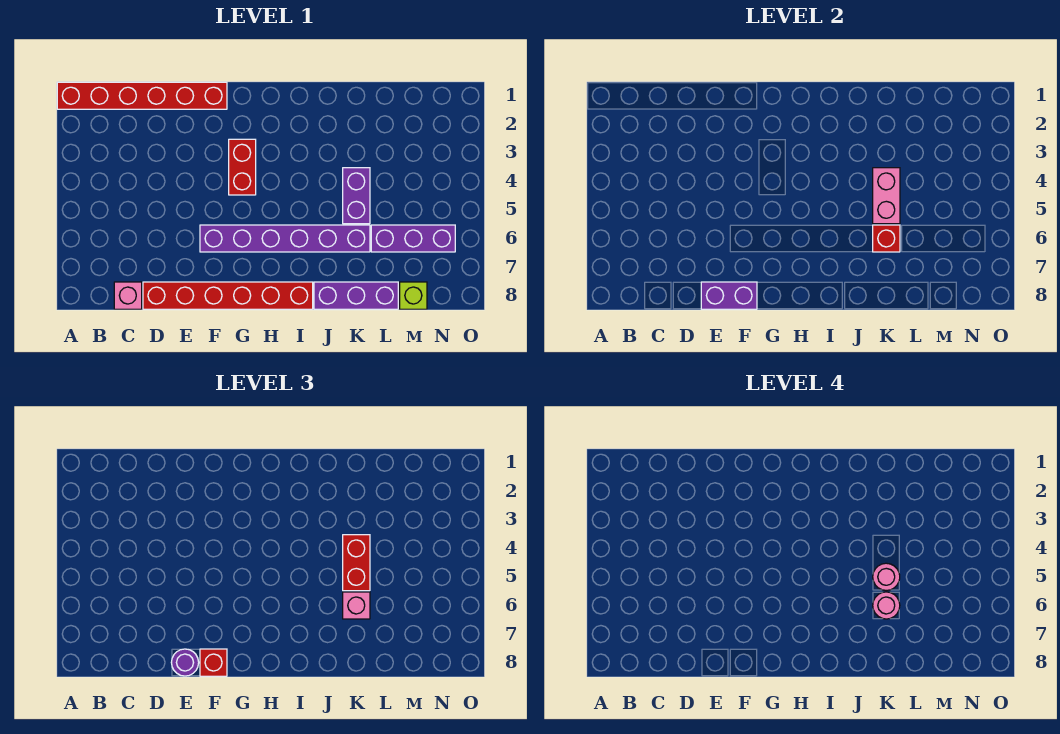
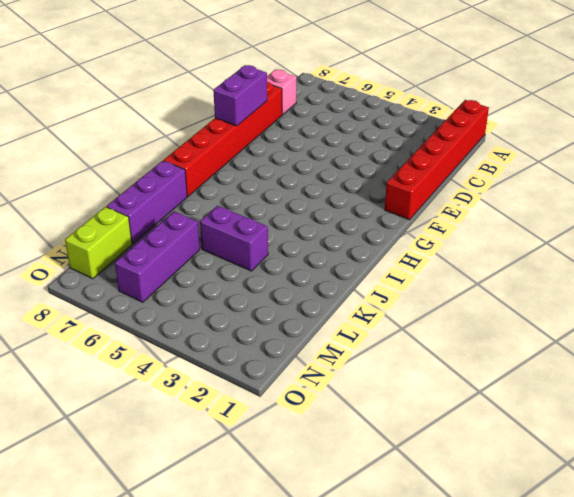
lime brick M8:N8 level 1 -> lime brick M8 level 1
none -> purple brick F6:K6 level 1
none -> red brick G3:G4 level 1
none -> pink brick K4:K5 level 2

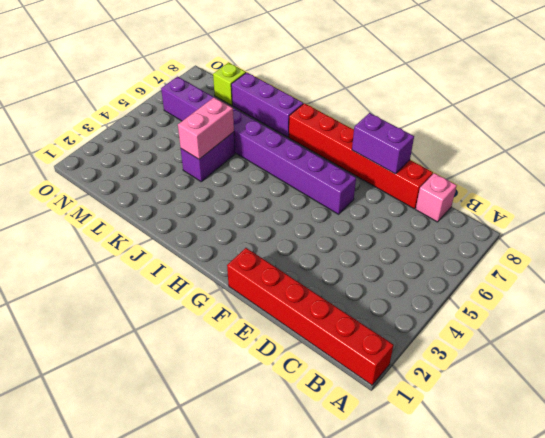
none -> red brick G3:G4 level 1
none -> red brick K6 level 2
none -> purple round brick E8 level 3

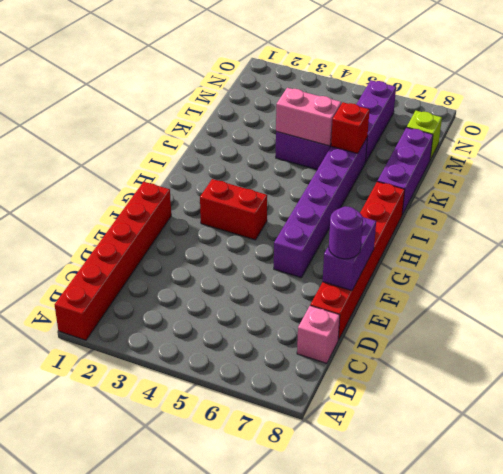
none -> red brick F8 level 3
none -> red brick K4:K5 level 3
none -> pink brick K6 level 3

